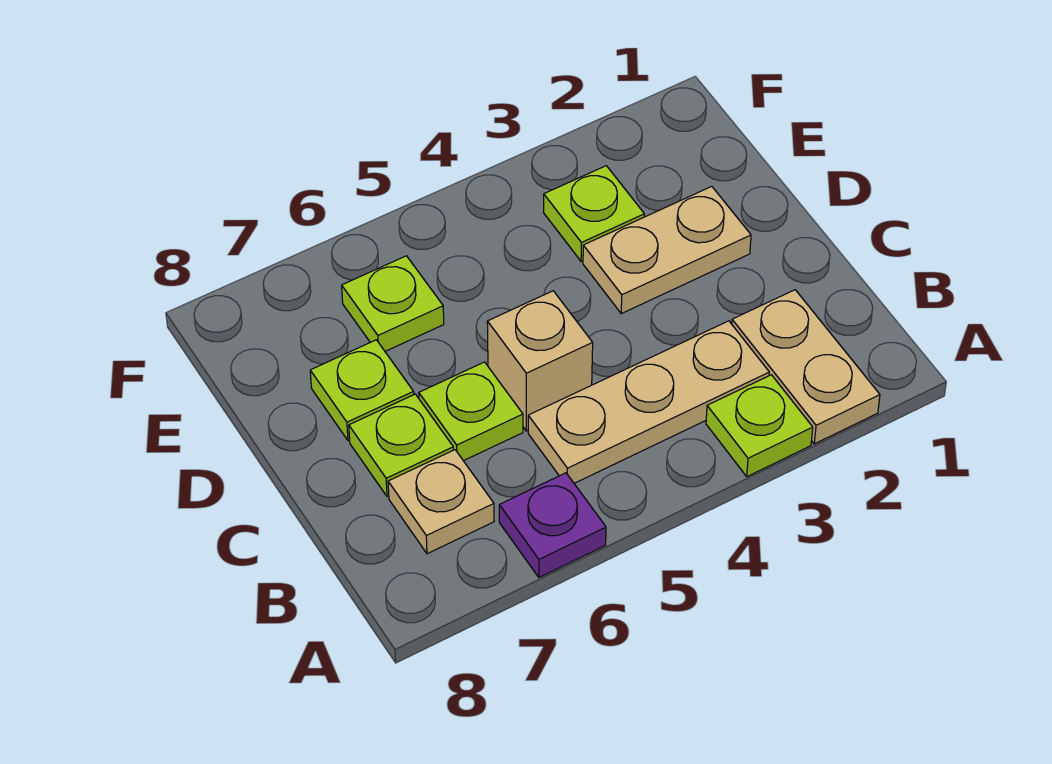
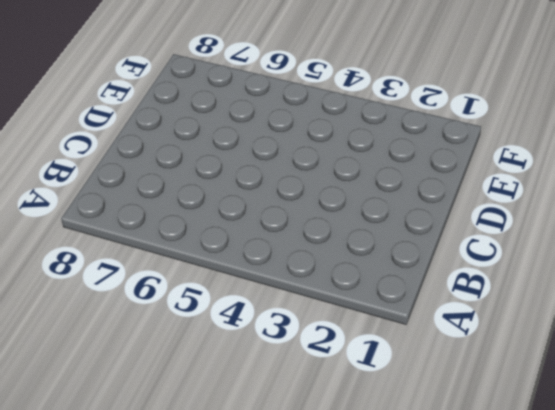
none -> tan plate A2:B2 level 1
none -> lime plate A3 level 1
none -> purple plate A6 level 1

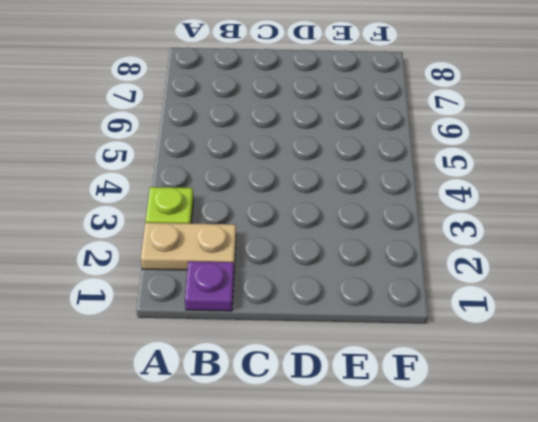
purple plate B1 level 1 -> purple plate A6 level 1
none -> tan plate B3:B5 level 1
none -> tan plate B7 level 1
none -> tan brick C5 level 1

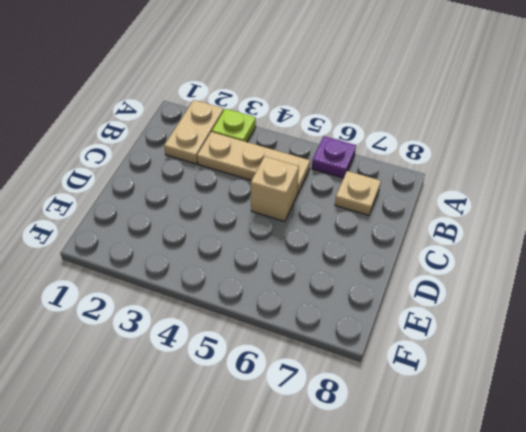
none -> lime plate C6 level 1
none -> lime plate C7 level 1
none -> tan plate D2:D3 level 1

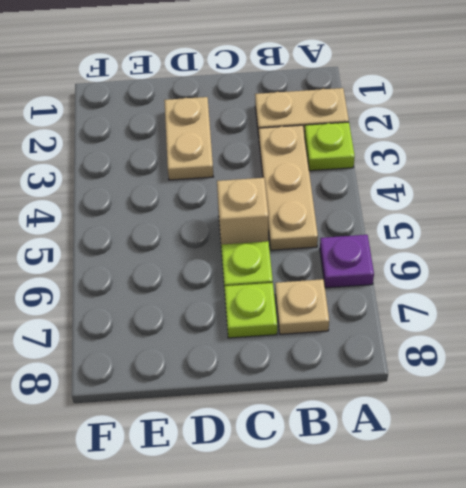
none -> lime plate D7 level 1
none -> lime plate E3 level 1
none -> lime plate E6 level 1

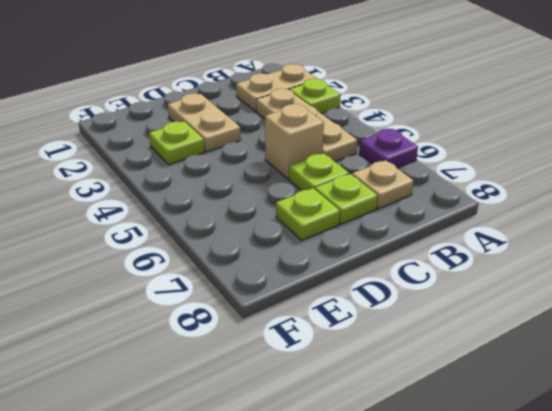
none -> lime plate E6 level 1

